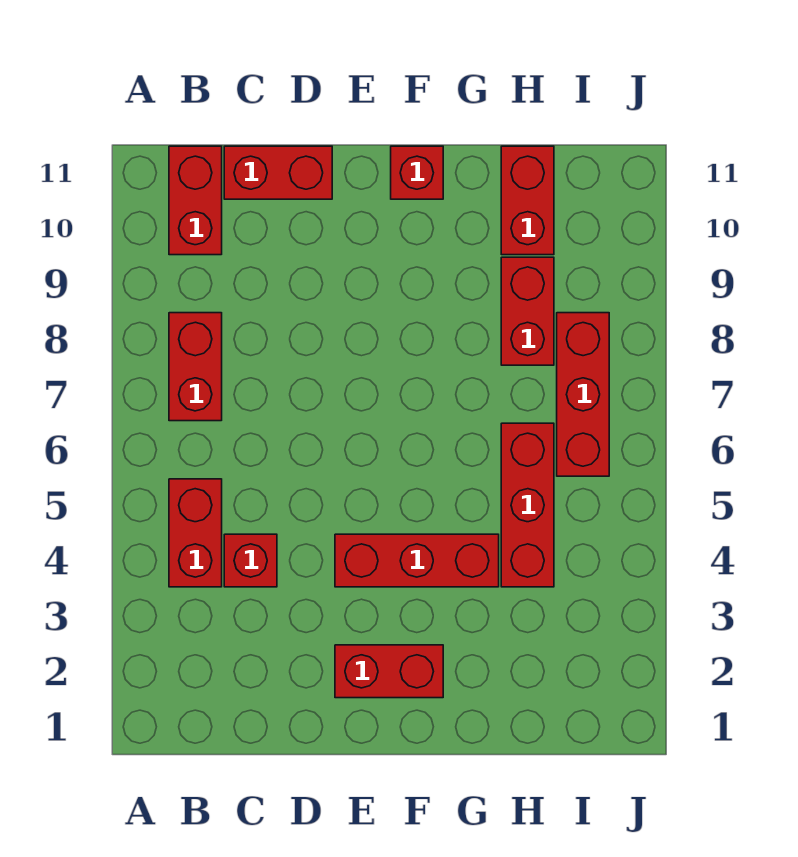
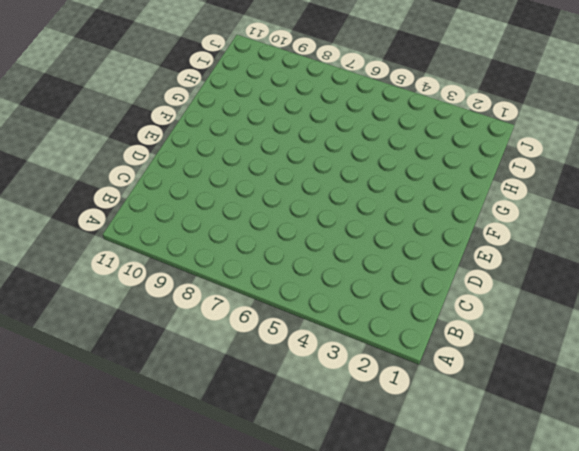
none -> red brick B4:B5 level 1
none -> red brick B7:B8 level 1
none -> red brick B10:B11 level 1

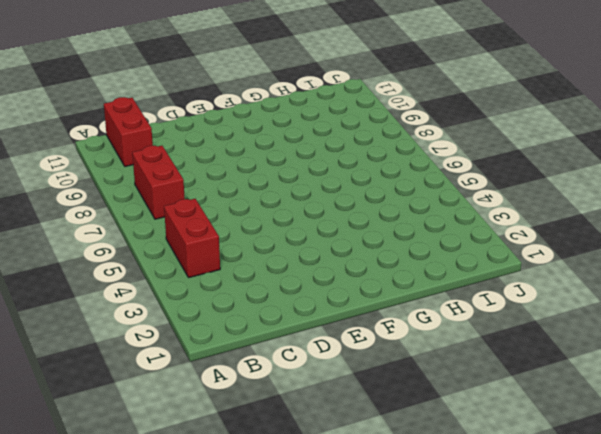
none -> red brick C4 level 1
none -> red brick C11:D11 level 1
none -> red brick E2:F2 level 1

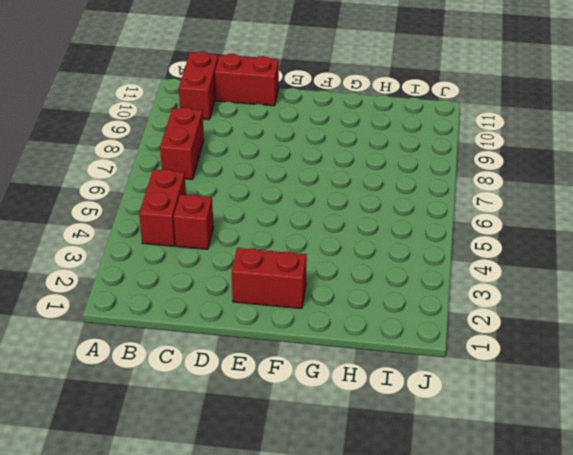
none -> red brick E4:G4 level 1
none -> red brick F11 level 1
none -> red brick H4:H6 level 1

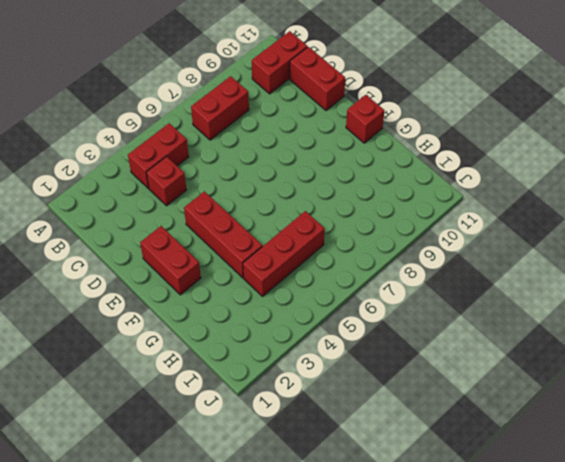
none -> red brick H8:H9 level 1
none -> red brick H10:H11 level 1
none -> red brick I6:I8 level 1

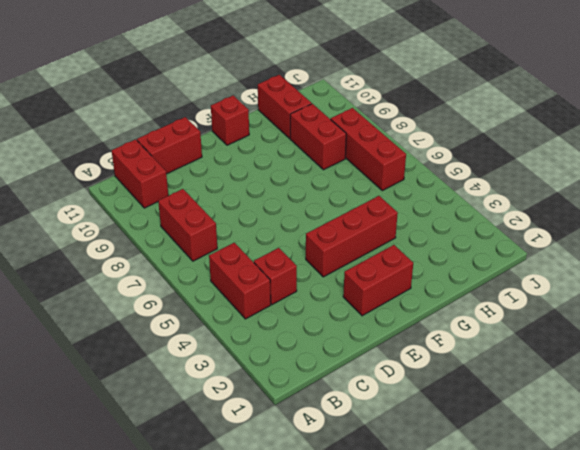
none -> red brick H4:H6 level 1

